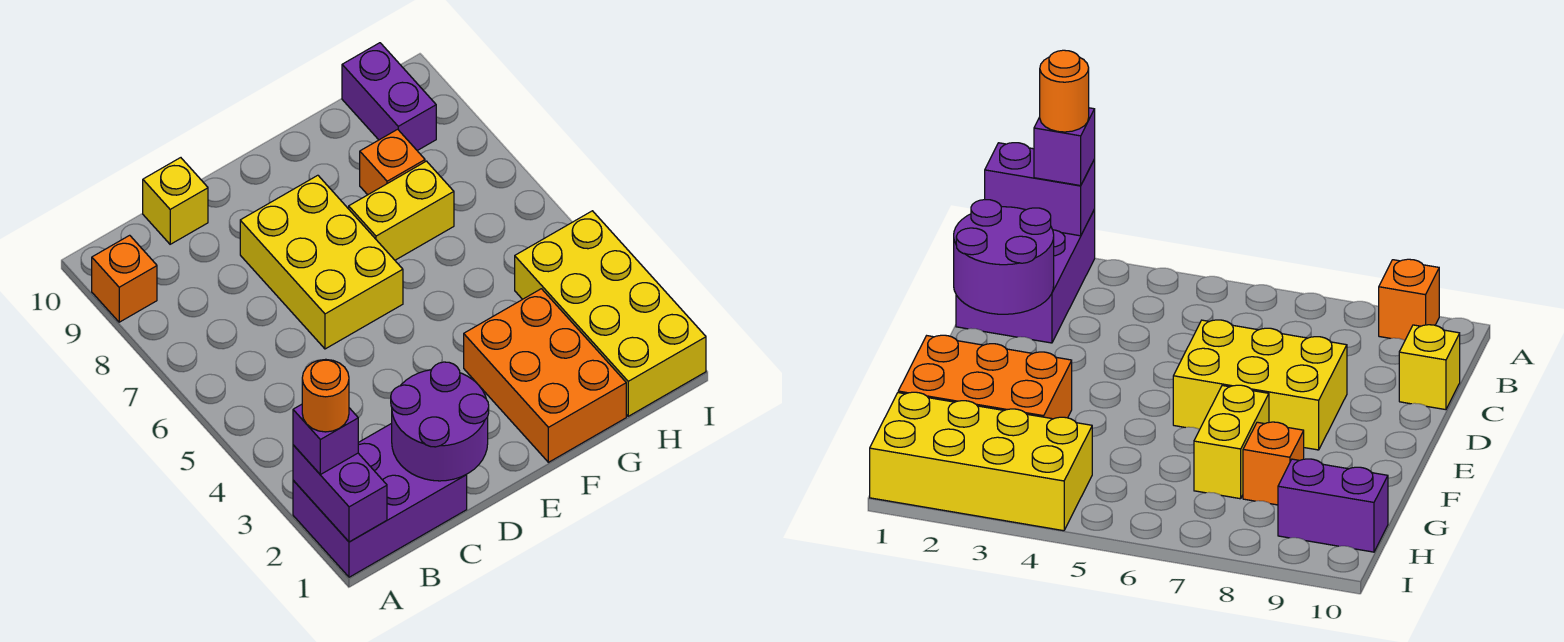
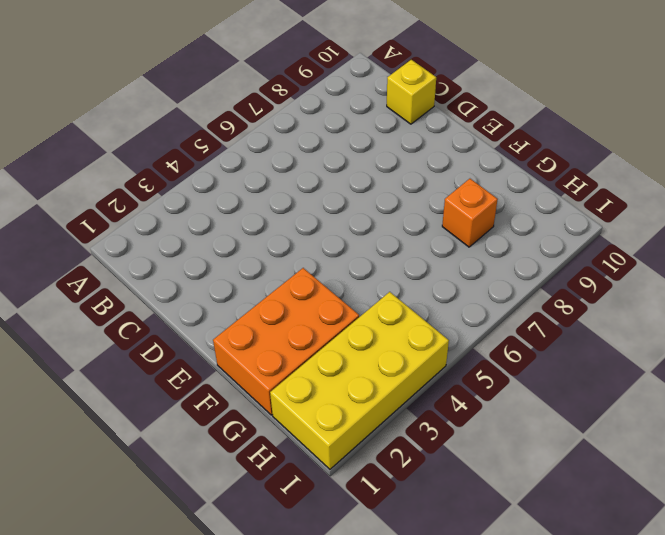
none -> purple brick A1:C2 level 1
none -> orange brick A9 level 1
none -> yellow brick D6:E8 level 1

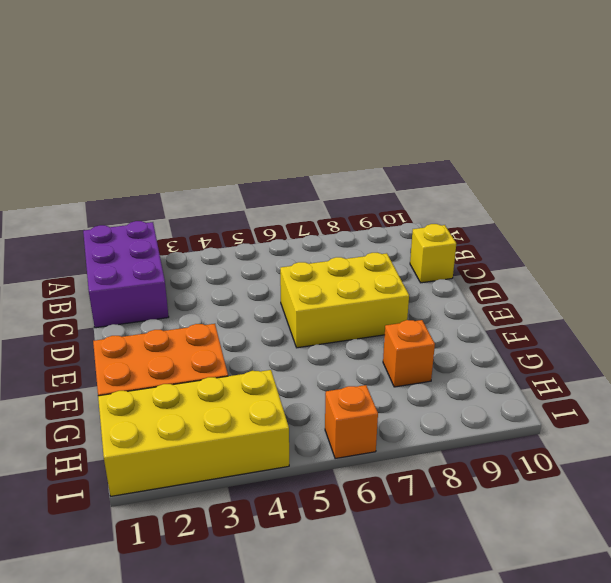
orange brick I6 level 1 -> orange brick A9 level 1
none -> yellow brick F7:G7 level 1
none -> purple brick H9:H10 level 1
none -> purple brick A1:A2 level 2

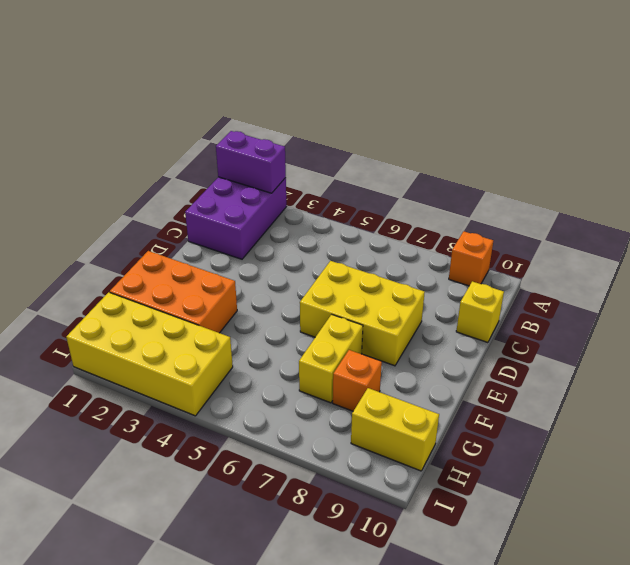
yellow brick H9:H10 level 1 -> purple brick H9:H10 level 1
none -> purple round brick C1:D2 level 2
none -> purple brick A2 level 3
none -> orange round brick A2 level 4

